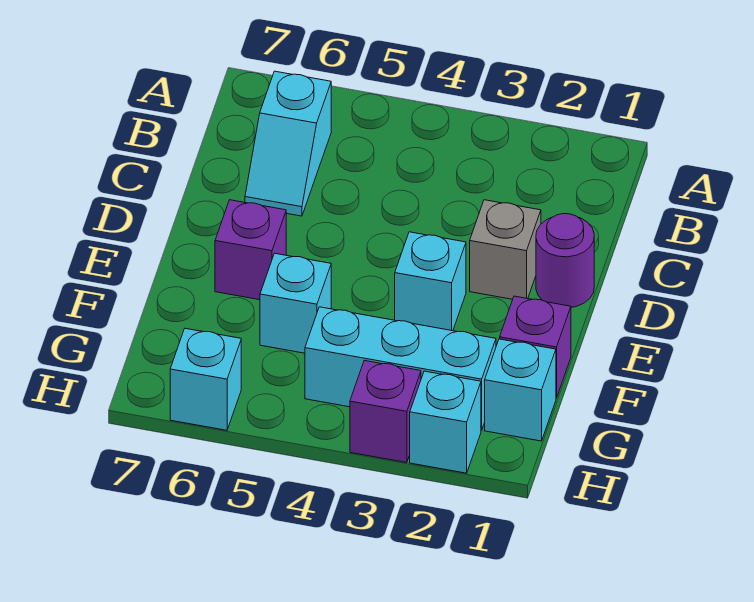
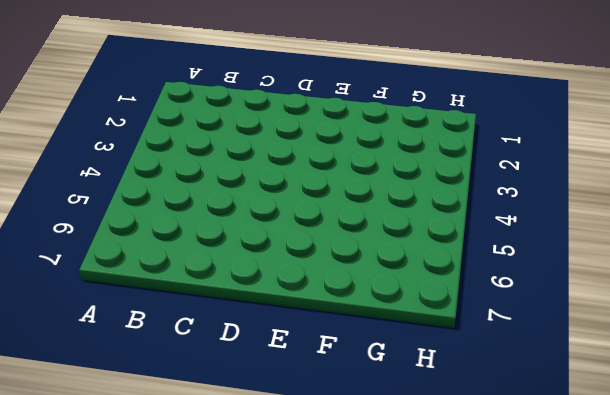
none -> cyan slope B6:C6 level 1 top B
none -> purple round brick D1 level 1
none -> grey brick D2 level 1

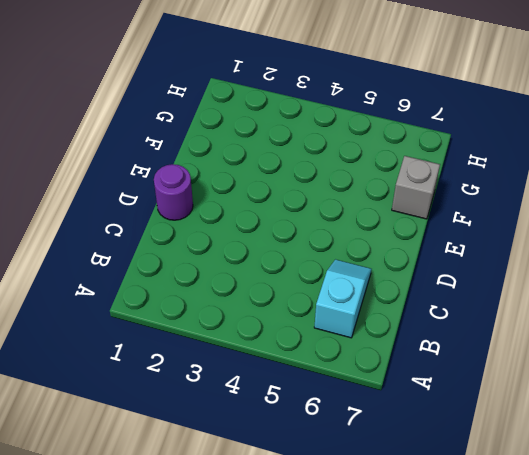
grey brick F7 level 1 -> grey brick D2 level 1
none -> cyan brick E3 level 1
none -> purple brick E6 level 1
none -> purple brick F1 level 1

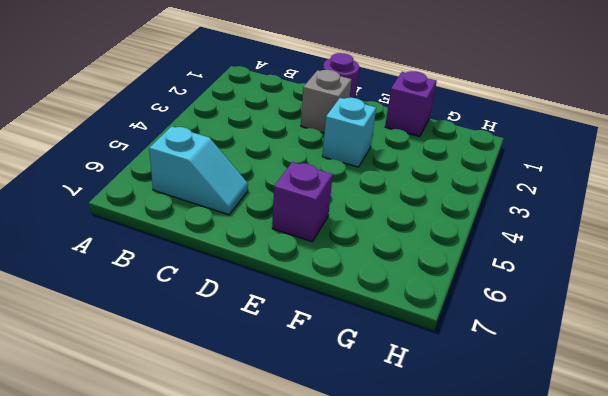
none -> cyan brick F5 level 1
none -> cyan brick G1 level 1
none -> cyan brick G2:G4 level 1

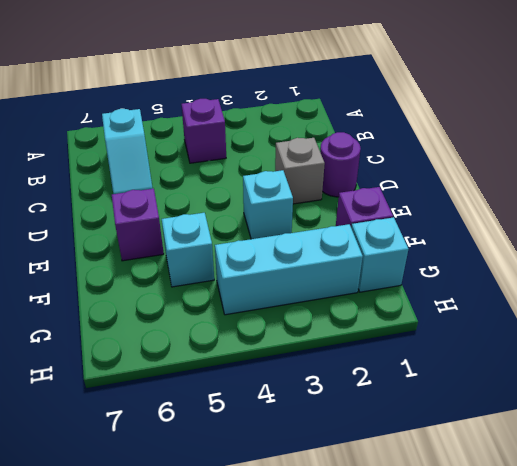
purple brick B4 level 1 -> purple brick H3 level 1
none -> cyan brick H2 level 1
none -> cyan brick H6 level 1

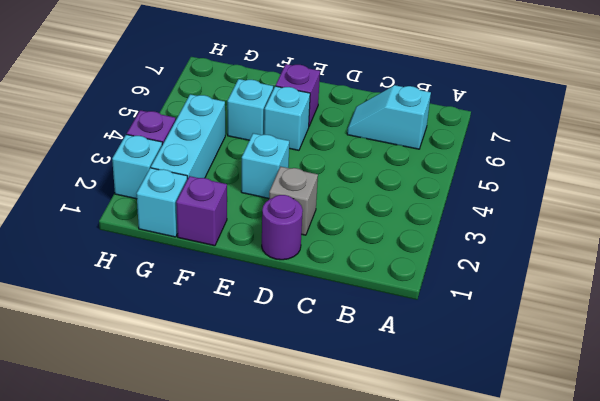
cyan brick E5 level 1 -> cyan brick H6 level 1

